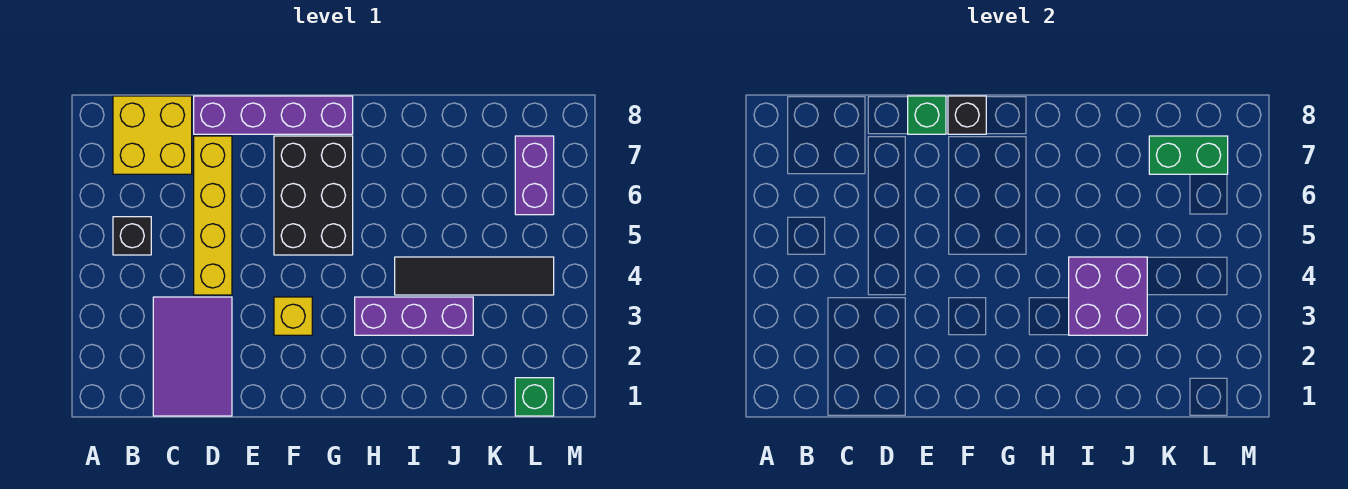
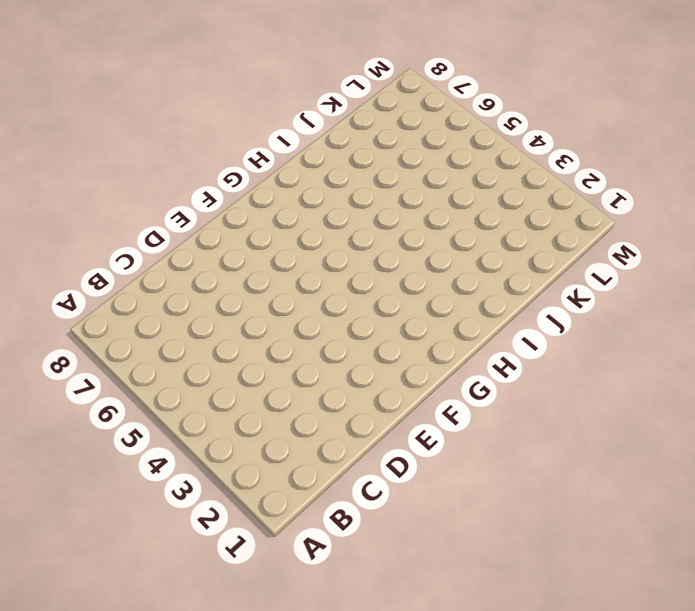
none -> black brick B5 level 1
none -> yellow brick B7:C8 level 1
none -> purple tile C1:D3 level 1

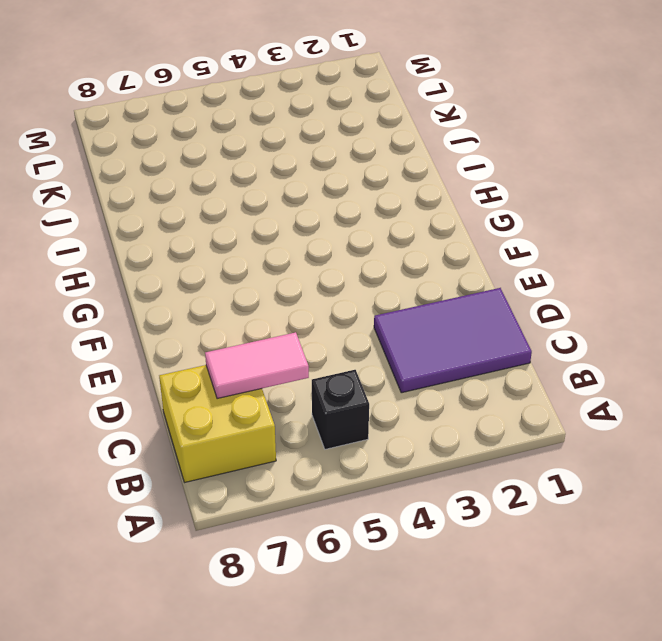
pink tile C6:C7 level 2 -> none
none -> yellow brick D4:D7 level 1
none -> purple brick D8:G8 level 1
none -> yellow brick F3 level 1

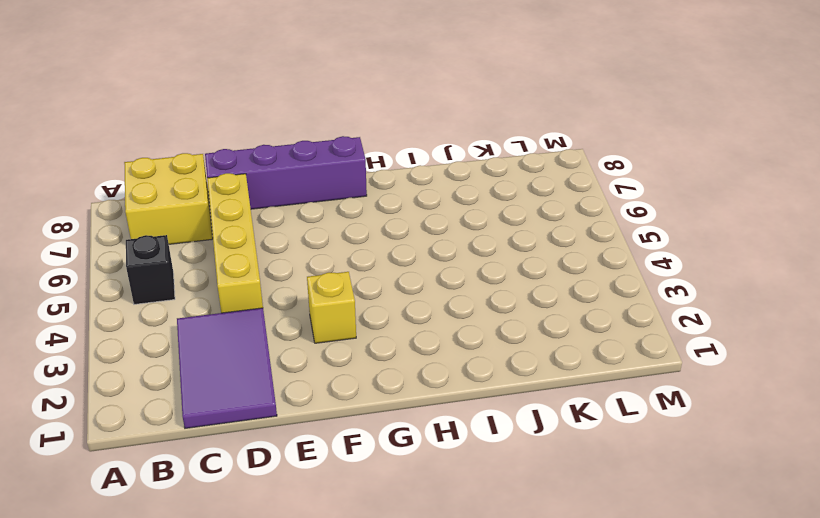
none -> black brick F5:G7 level 1
none -> purple brick H3:J3 level 1
none -> black tile I4:L4 level 1

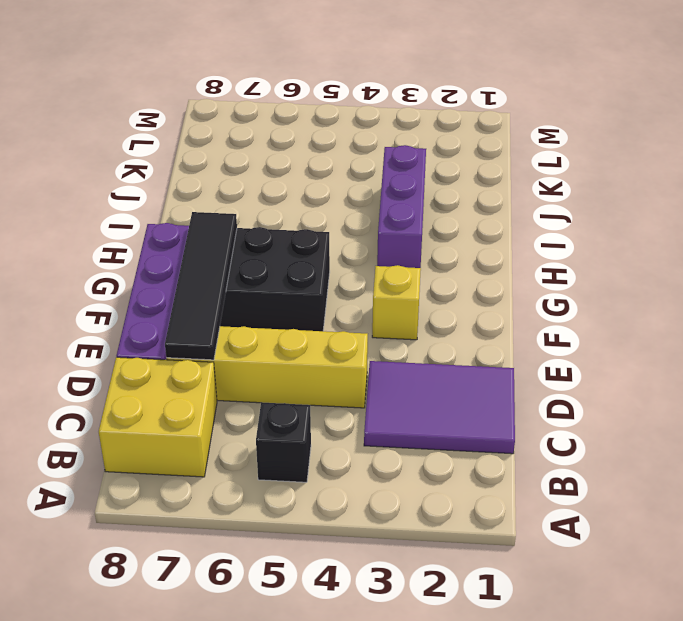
black tile D7:G7 level 2 -> black tile I4:L4 level 1
none -> green brick L1 level 1
none -> purple brick L6:L7 level 1
none -> green brick E8 level 2

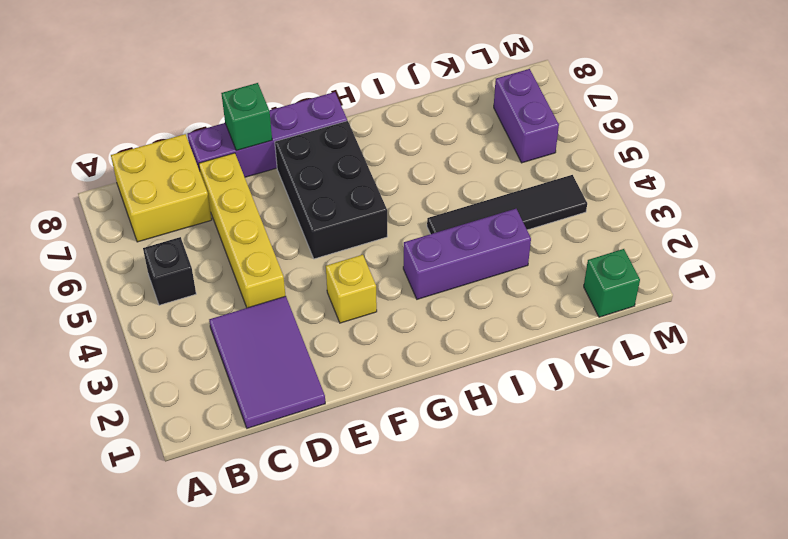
none -> black brick F8 level 2
none -> purple brick I3:J4 level 2
none -> green brick K7:L7 level 2

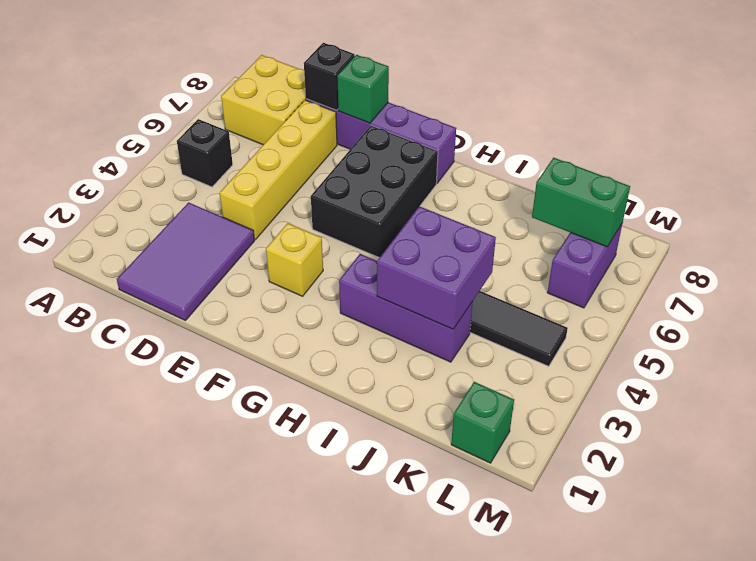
black brick D8 level 2 -> black brick F8 level 2

